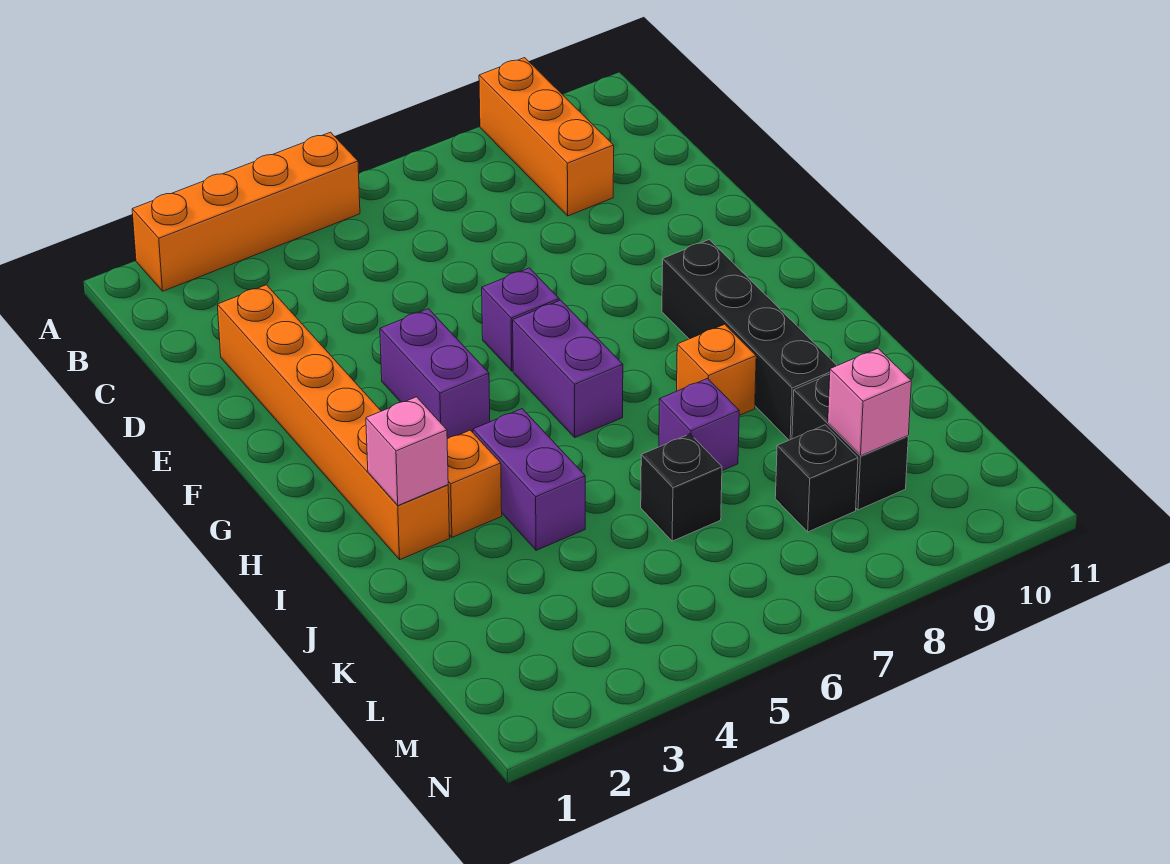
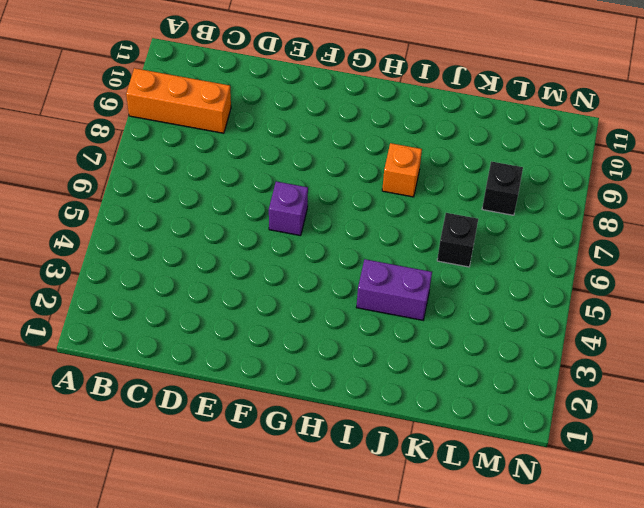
none -> orange brick A2:A5 level 1
none -> orange brick D2:I2 level 1
none -> purple brick F4:G4 level 1

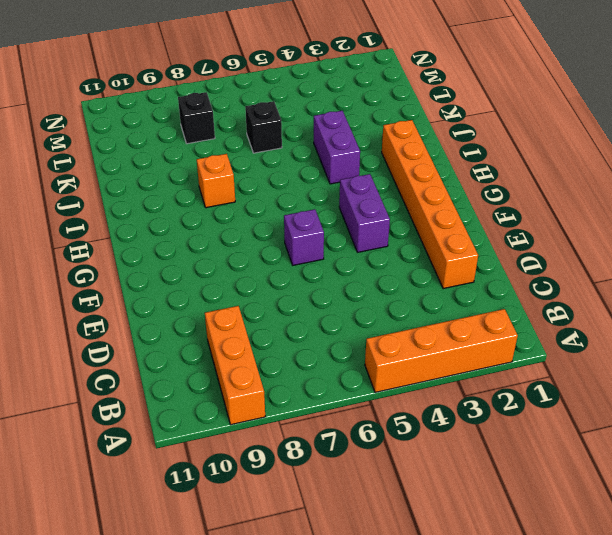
none -> purple brick G6:H6 level 1
none -> black brick G9:J9 level 1
none -> orange brick I3 level 1

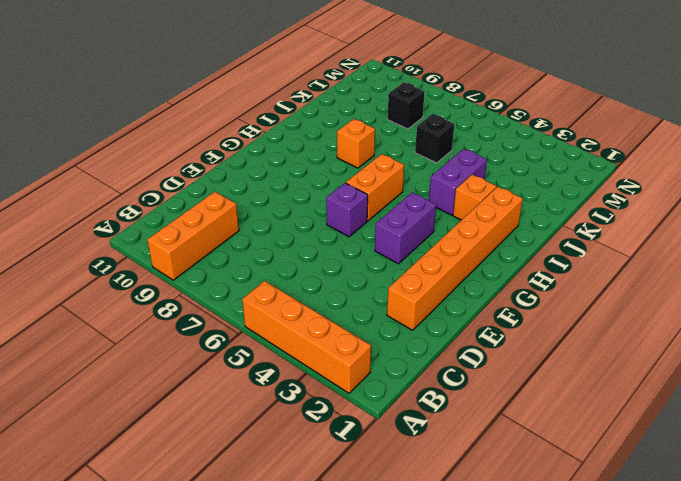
orange brick G6:H6 level 1 -> purple brick G6:H6 level 1
none -> black brick G9:J9 level 1
none -> purple brick J7 level 1
none -> black brick K9:L9 level 1

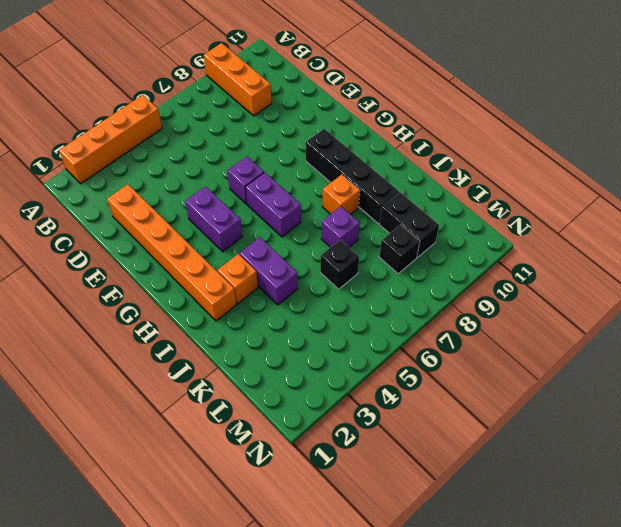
none -> pink brick I2 level 2
none -> pink brick L9 level 2

